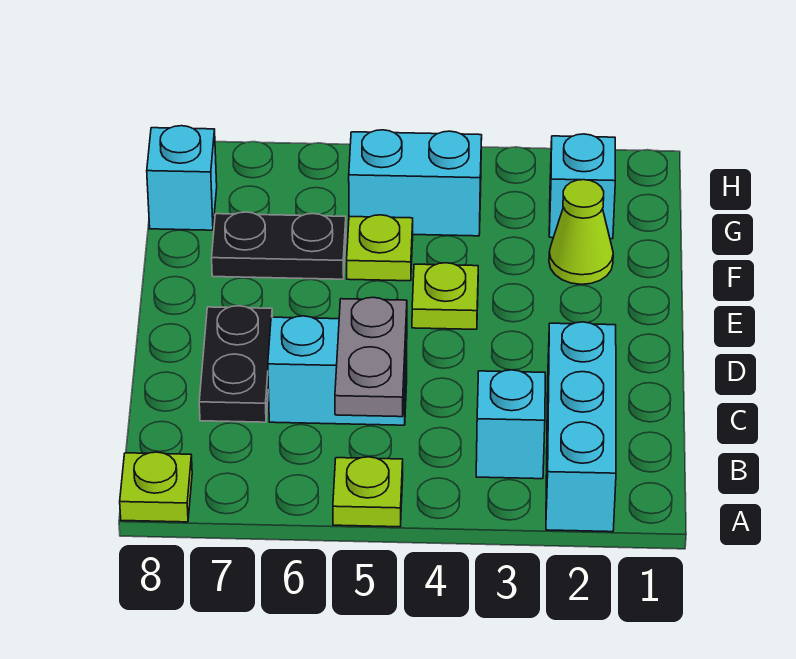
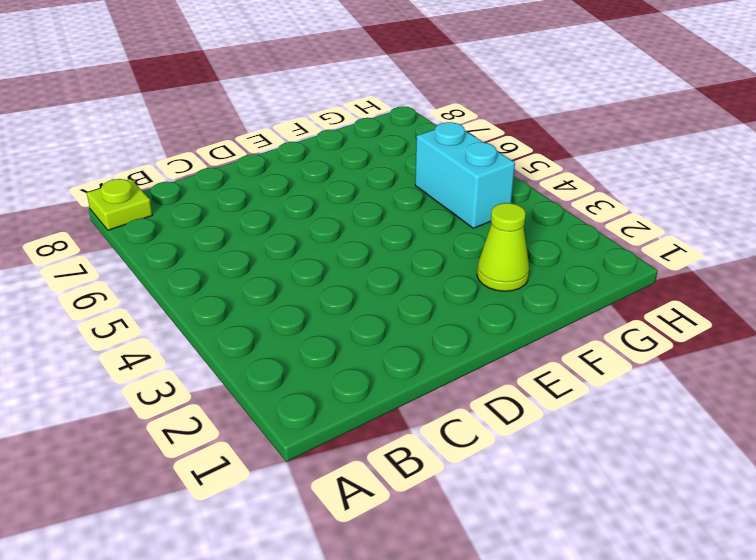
none -> cyan brick A2:C2 level 1
none -> lime plate A5 level 1
none -> cyan brick B3 level 1

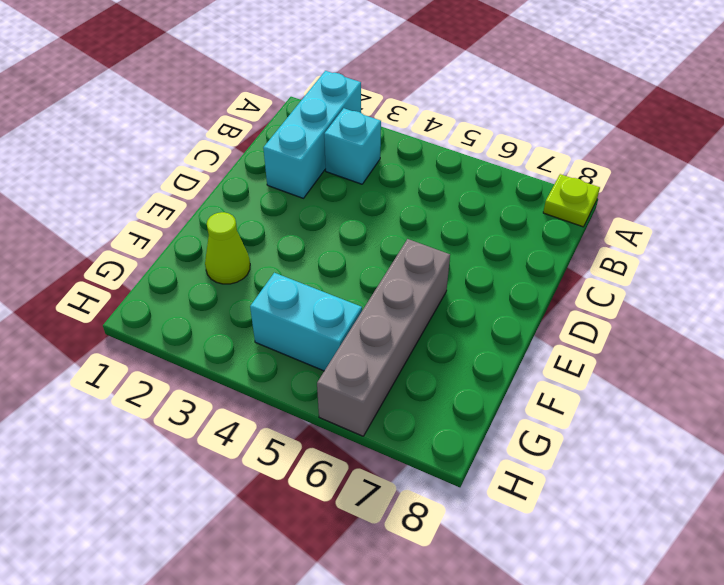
grey brick E6:H6 level 1 -> black plate F6:F7 level 1
none -> lime plate A5 level 1
none -> cyan brick C5:C6 level 1
none -> black plate C7:D7 level 1

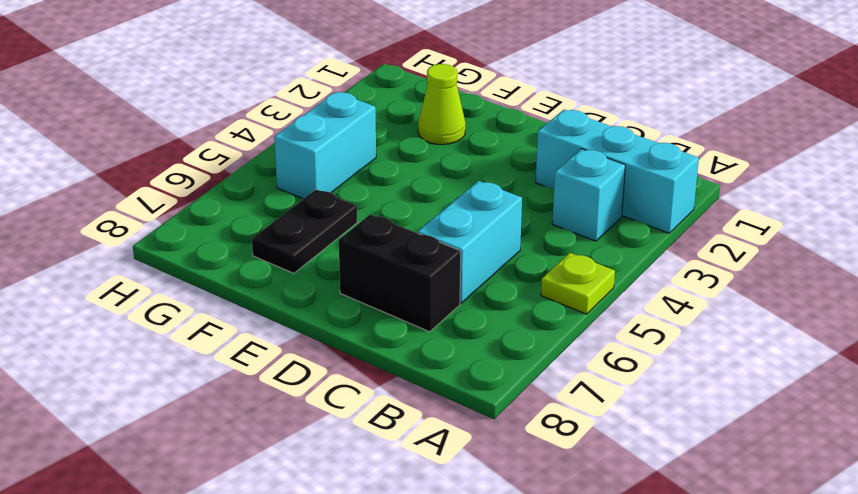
black brick C7:D7 level 1 -> black plate C7:D7 level 1
none -> lime plate A8 level 1
none -> lime plate E4 level 1
none -> lime plate F5 level 1

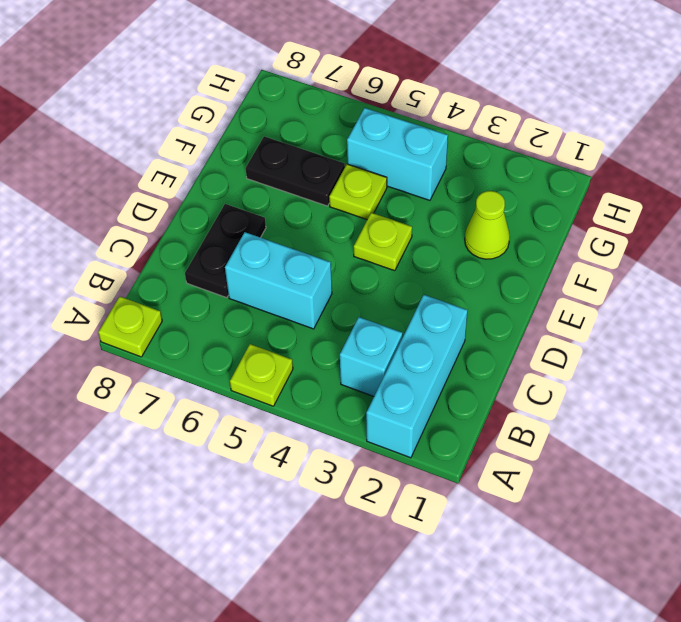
none -> cyan brick G2 level 1
none -> cyan brick G8 level 1
none -> grey plate B5:C5 level 2

